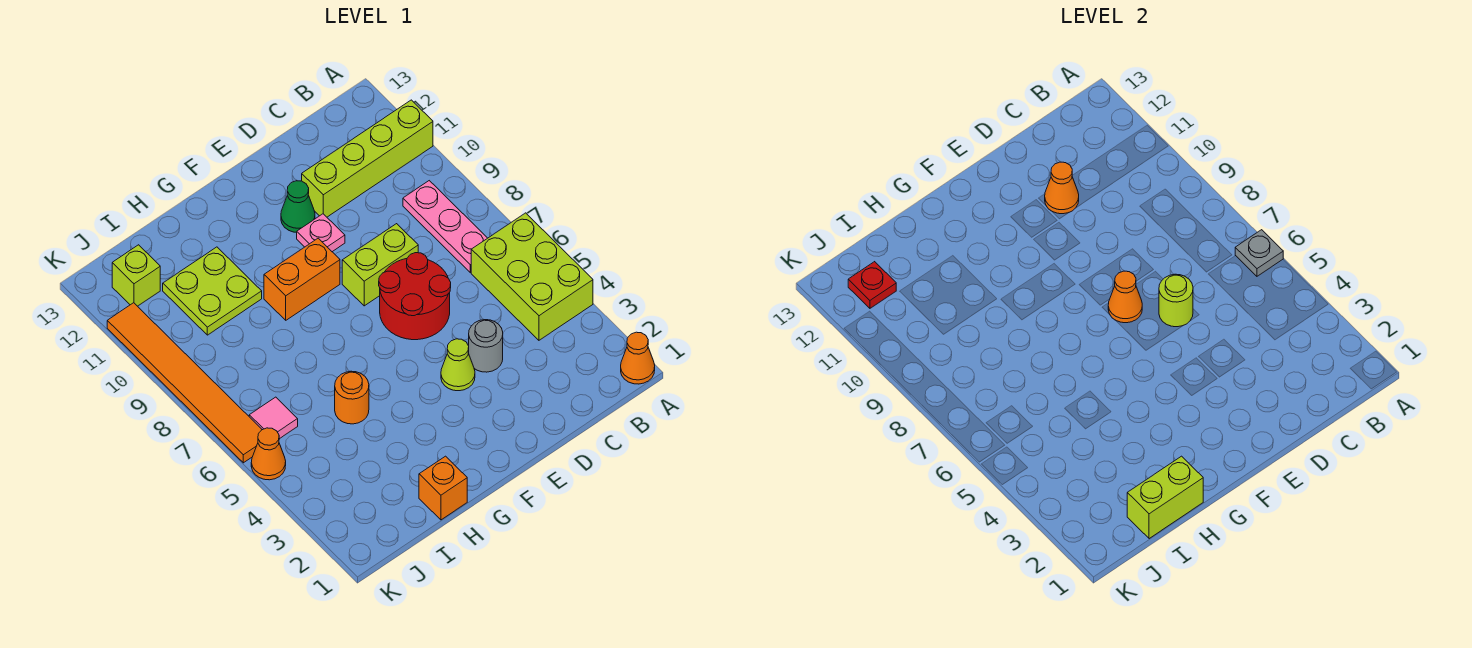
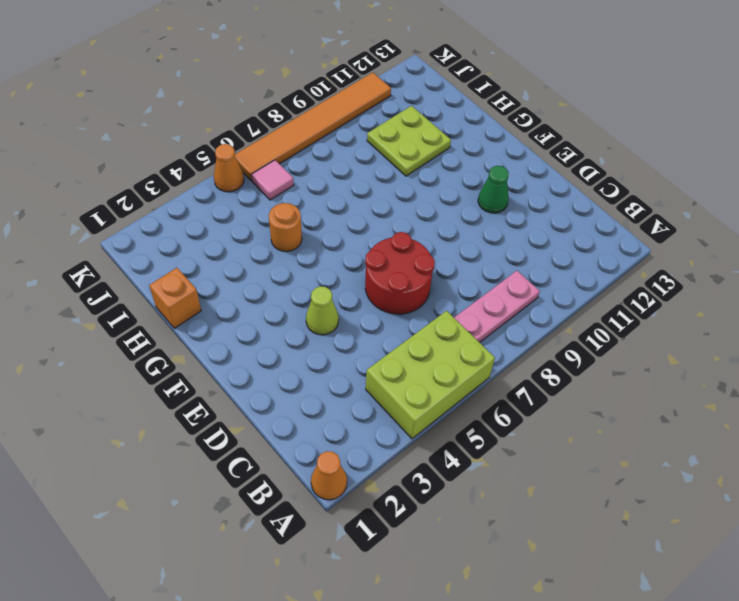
none -> lime brick A11:D11 level 1
none -> grey round brick D4 level 1
none -> lime brick D8:E8 level 1

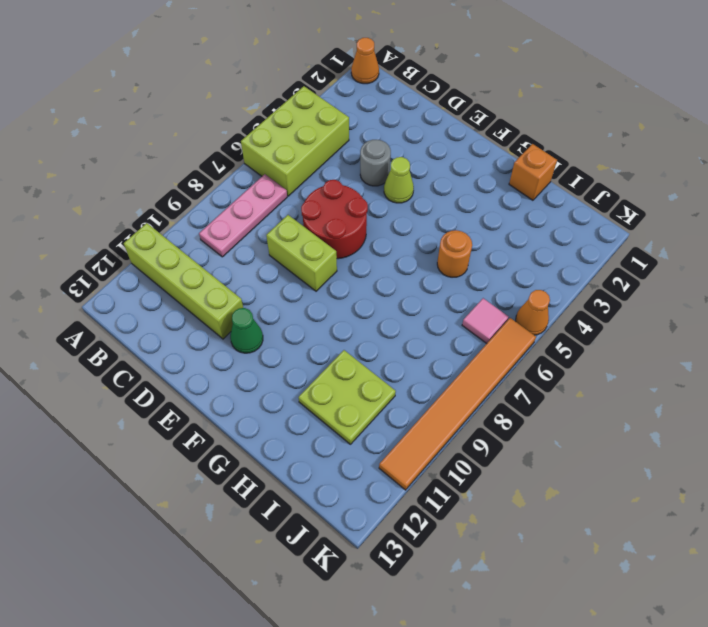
none -> pink plate E10 level 1
none -> orange brick F9:G9 level 1
none -> lime brick J12 level 1

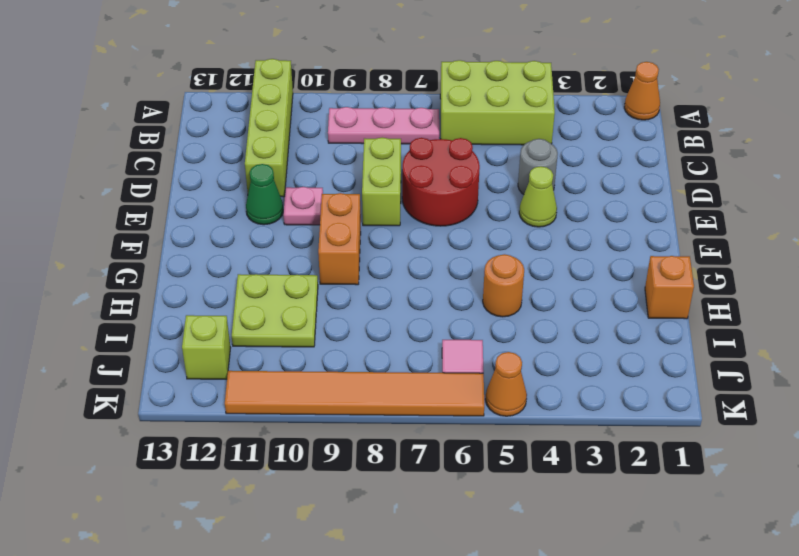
none -> grey plate A6 level 2
none -> lime round brick D6 level 2
none -> orange cone D11 level 2

